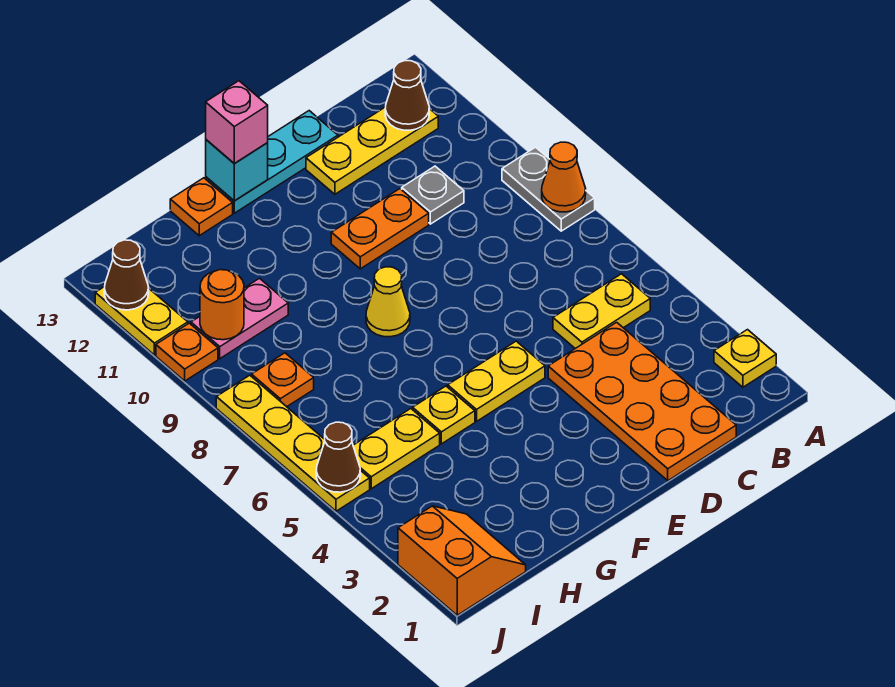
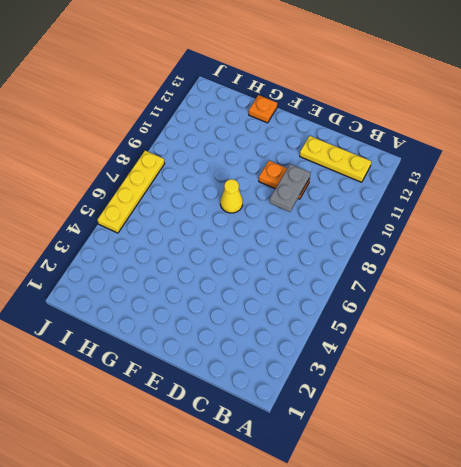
grey plate D9:D10 level 2 -> grey plate A8:A9 level 1
none -> yellow plate A2 level 1
none -> yellow plate B5:C5 level 1
none -> orange plate C1:D4 level 1

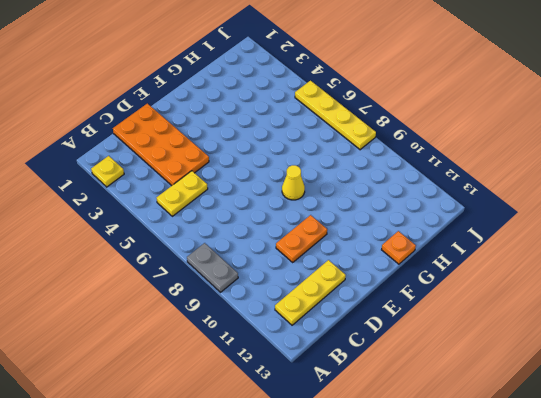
none -> grey plate C10 level 1
none -> cyan plate D13:F13 level 1
none -> yellow plate E5:F5 level 1

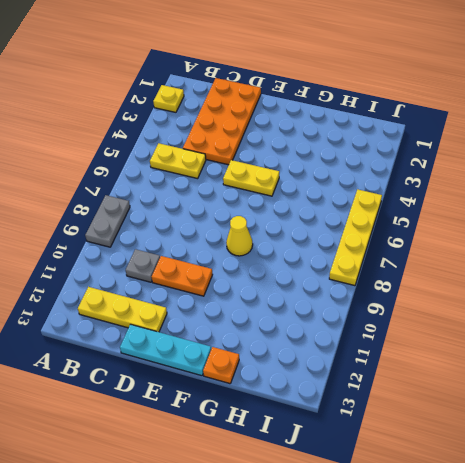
none -> yellow plate G5 level 1
none -> yellow plate H5:I5 level 1
none -> pink plate H10:I10 level 1

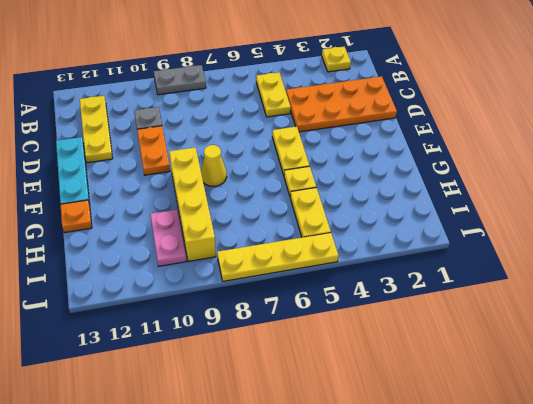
yellow brick F9:I9 level 1 -> none
none -> orange slope I1:J2 level 1 top J
none -> orange plate I8 level 1
none -> orange plate J10 level 1

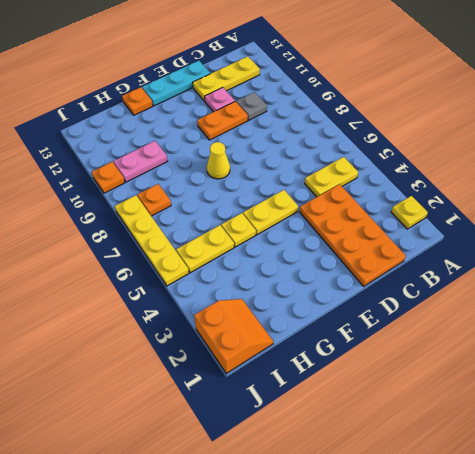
pink plate D11 level 1 -> none
none -> grey plate A8:A9 level 1
none -> yellow plate J11:J12 level 1
none -> orange cone A8 level 2

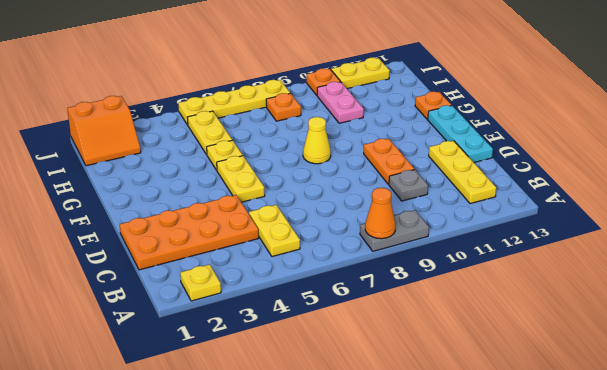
none -> brown cone B12 level 2
none -> cyan brick F13 level 2
none -> orange round brick I10 level 2

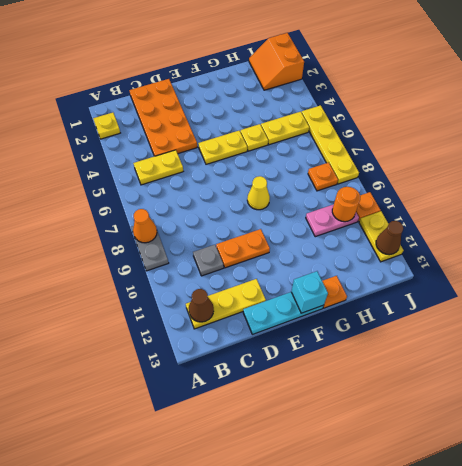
none -> brown cone J5 level 2
none -> pink brick F13 level 3

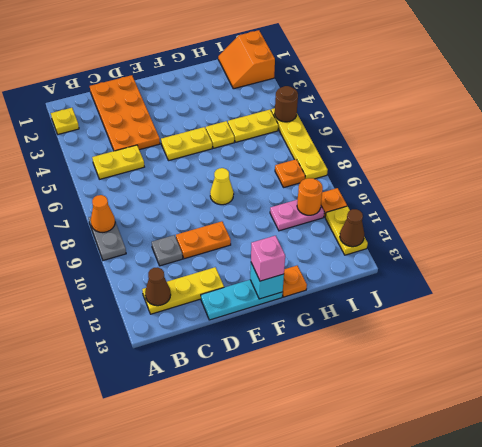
brown round brick J5 level 2 -> brown cone J5 level 2

